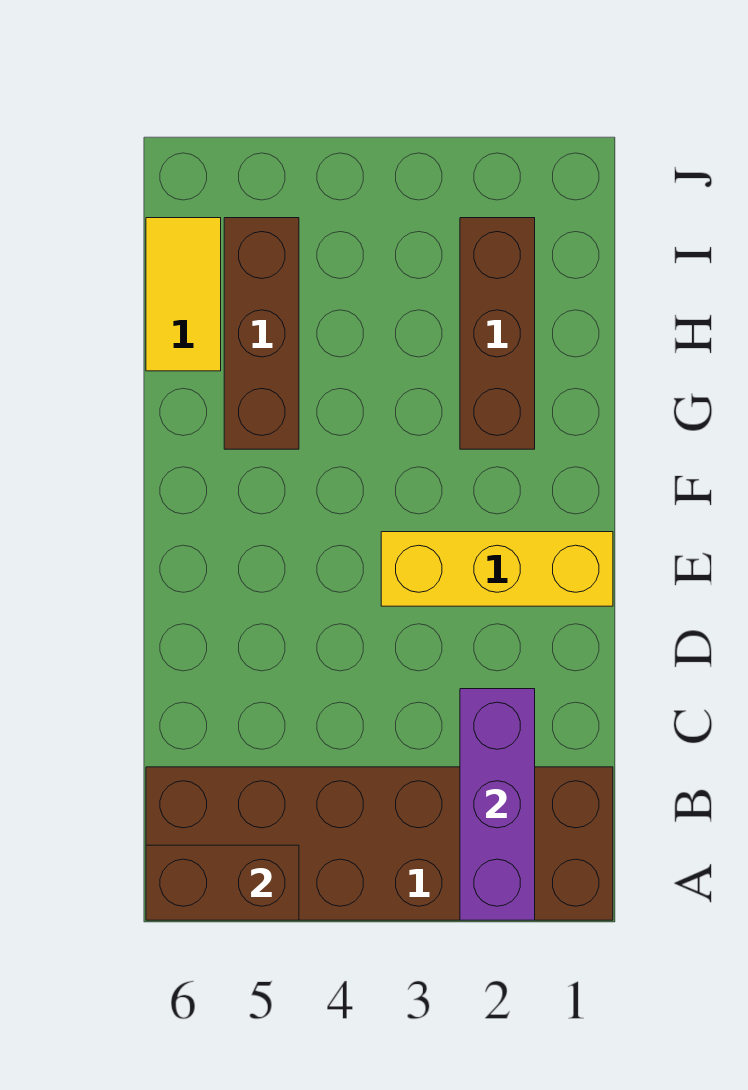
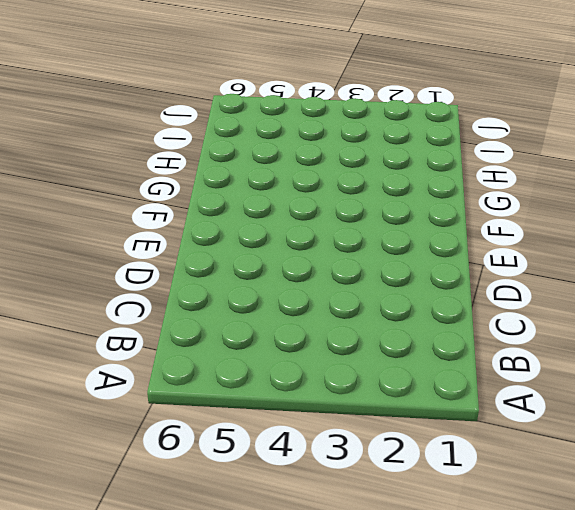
none -> brown brick A1:B6 level 1
none -> yellow brick E1:E3 level 1

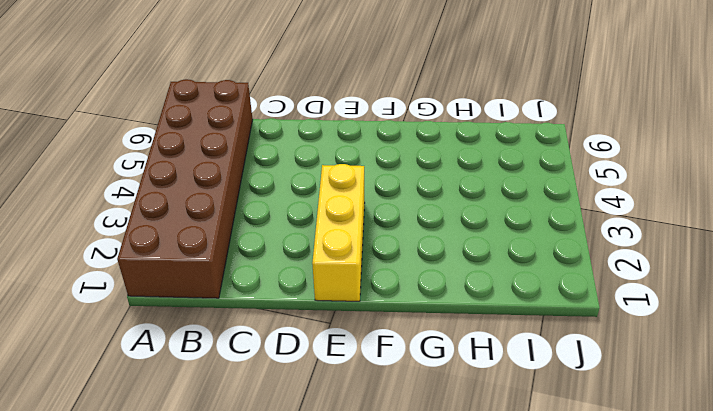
none -> brown brick G2:I2 level 1
none -> brown brick G5:I5 level 1

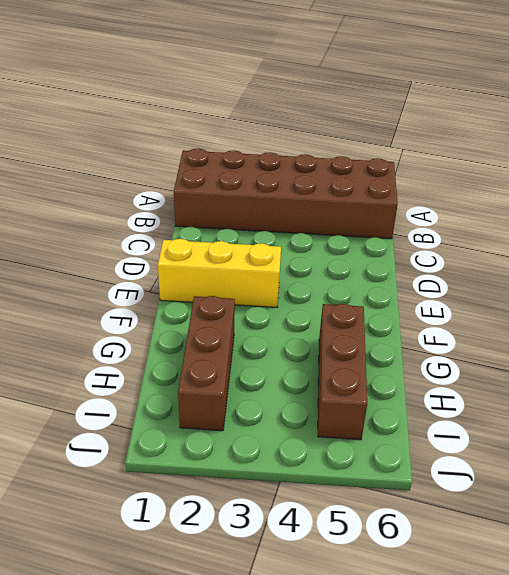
none -> yellow tile H6:I6 level 1
none -> purple brick A2:C2 level 2

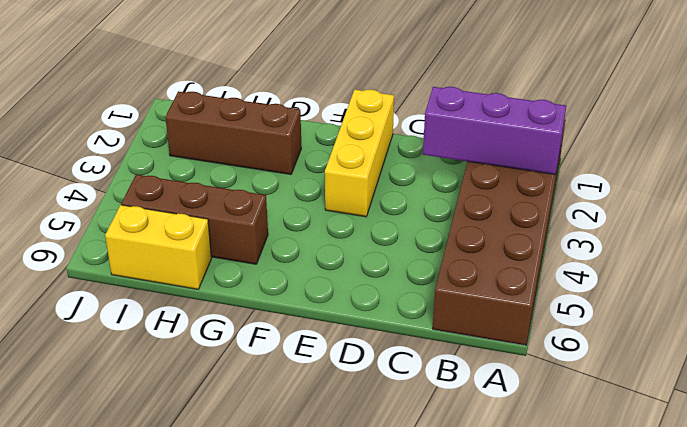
yellow brick H6:I6 level 1 -> yellow tile H6:I6 level 1
none -> brown brick A5:A6 level 2

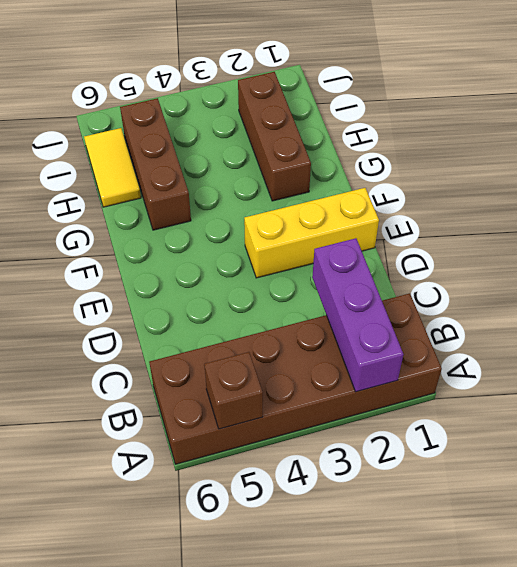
brown brick A5 level 2 -> brown brick A5:A6 level 2

